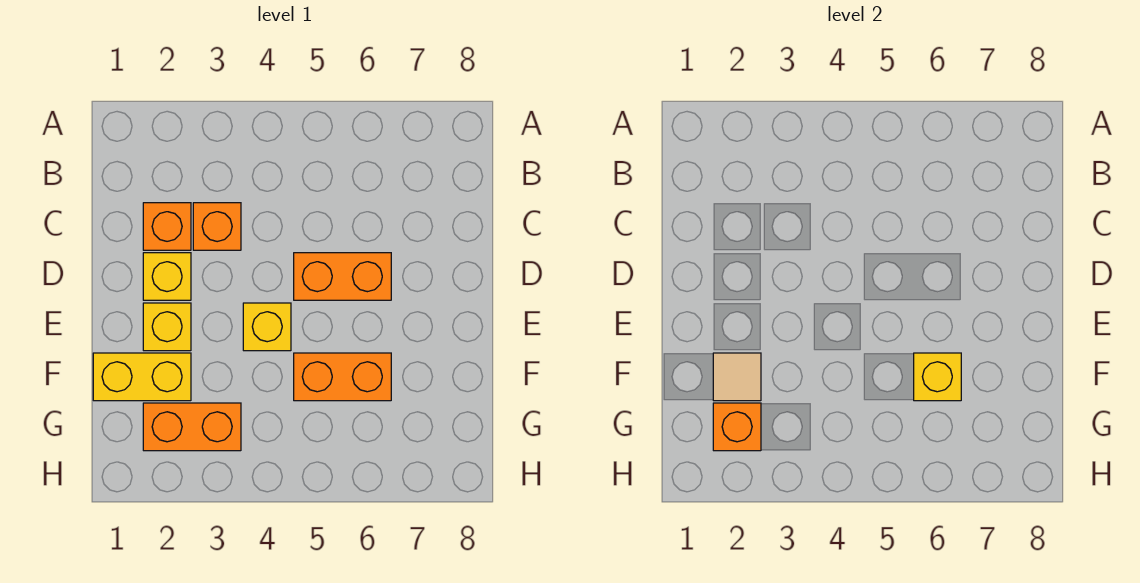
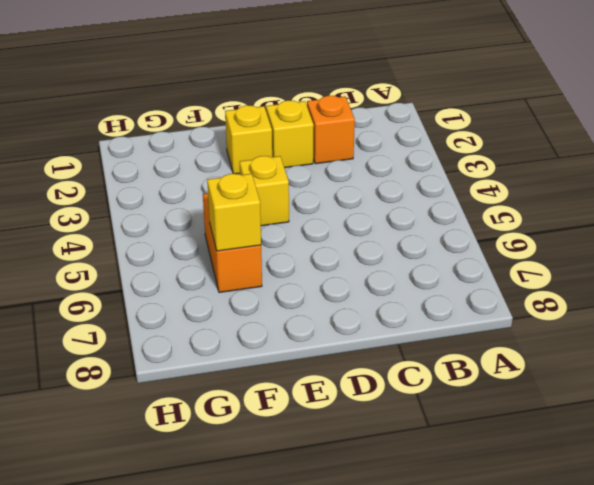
none -> orange brick C3 level 1
none -> orange brick D5:D6 level 1
none -> yellow brick F1:F2 level 1

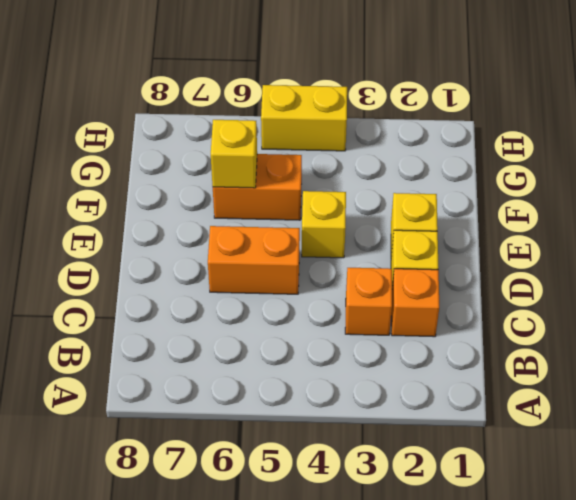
yellow brick H4:H5 level 1 -> yellow brick F1:F2 level 1
none -> orange brick G2:G3 level 1
none -> tan tile F2 level 2
none -> orange brick G2 level 2

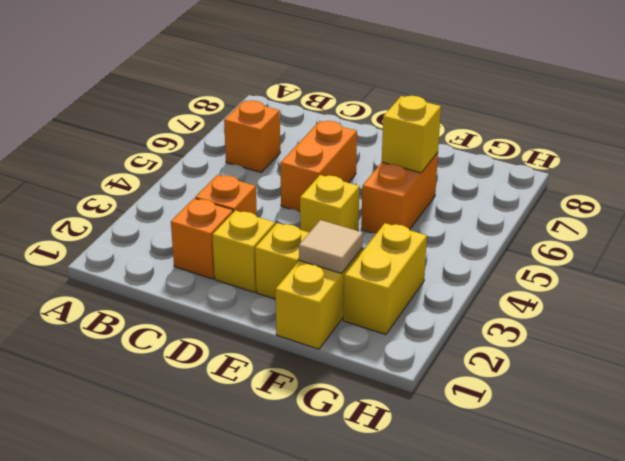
orange brick B6 level 1 -> orange brick G2 level 2
yellow brick G2:G3 level 1 -> orange brick G2:G3 level 1

